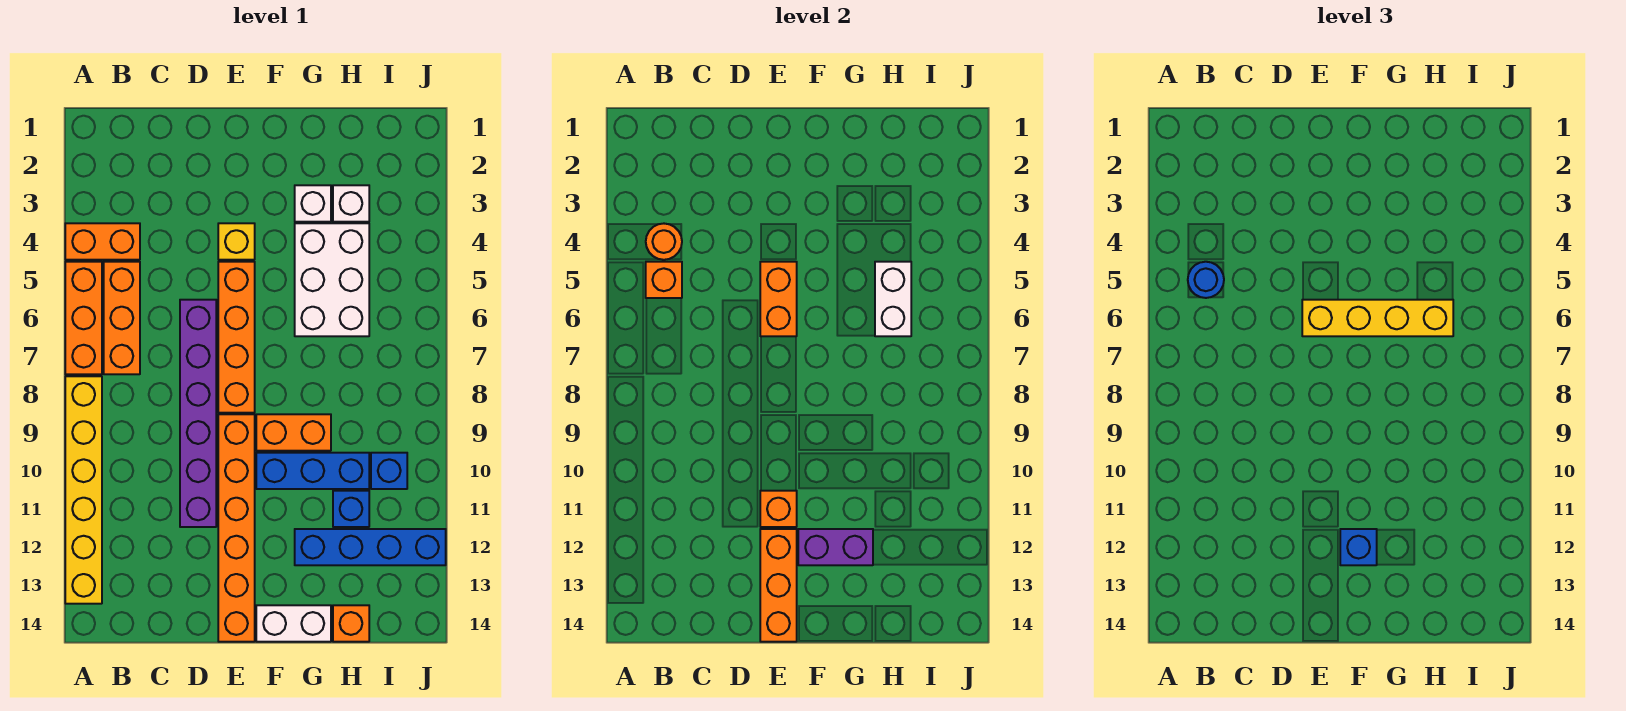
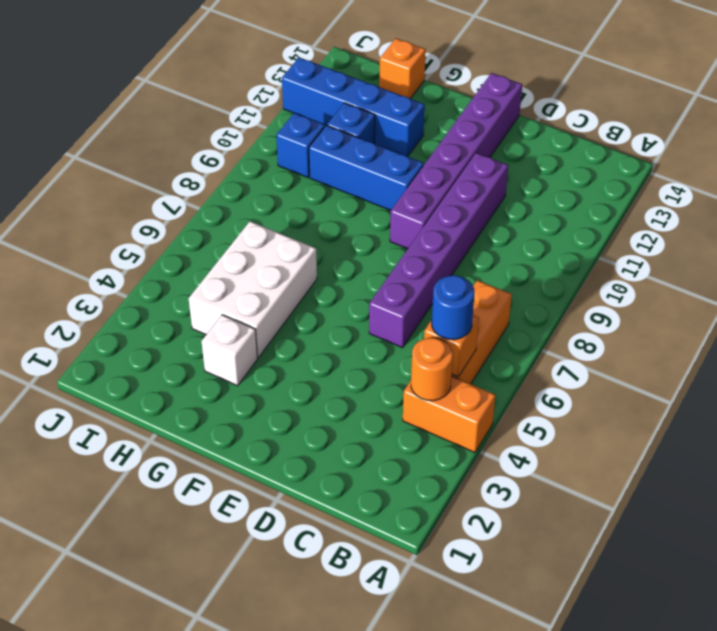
purple brick E9:E14 level 1 -> orange brick E9:E14 level 1
none -> orange brick A5:A7 level 1
none -> yellow brick A8:A13 level 1
none -> yellow brick E4 level 1

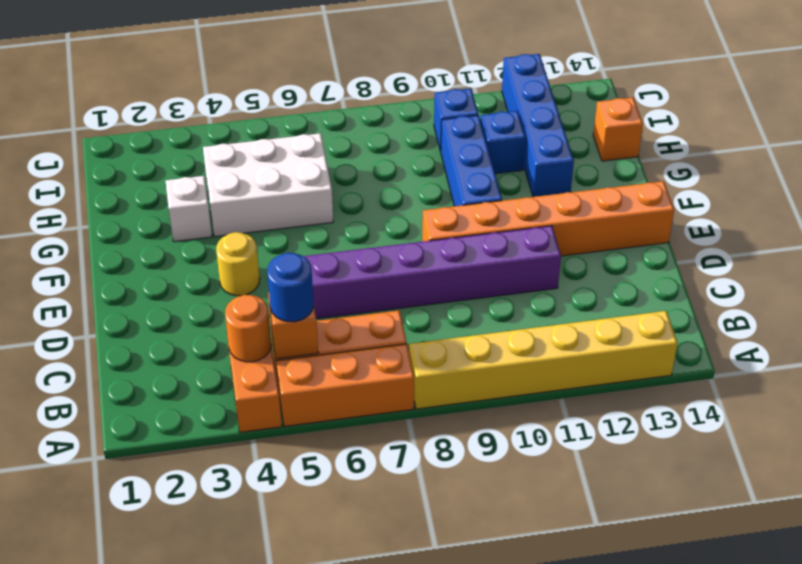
yellow round brick E4 level 1 -> yellow brick E4 level 1
none -> orange brick E5:E8 level 1
none -> orange brick F9:G9 level 1
none -> white brick F14:G14 level 1

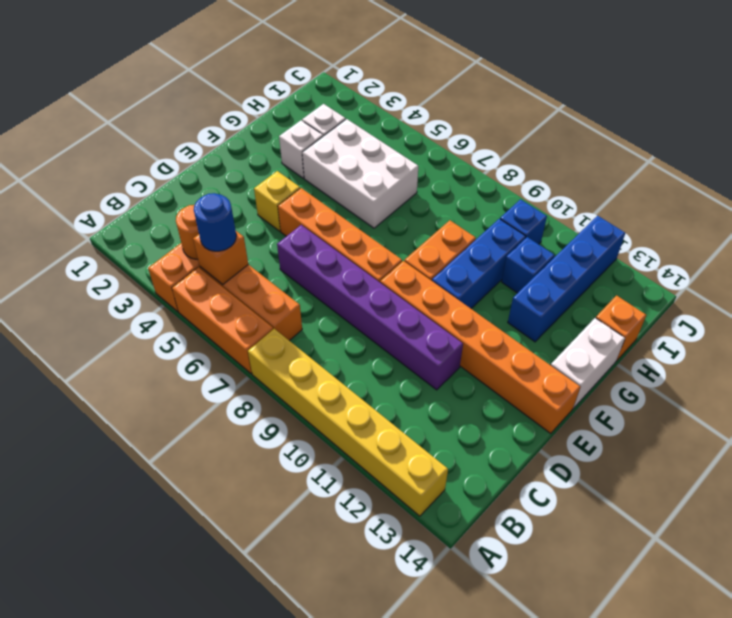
none -> orange brick E5:E6 level 2
none -> orange brick E11 level 2
none -> orange brick E12:E14 level 2

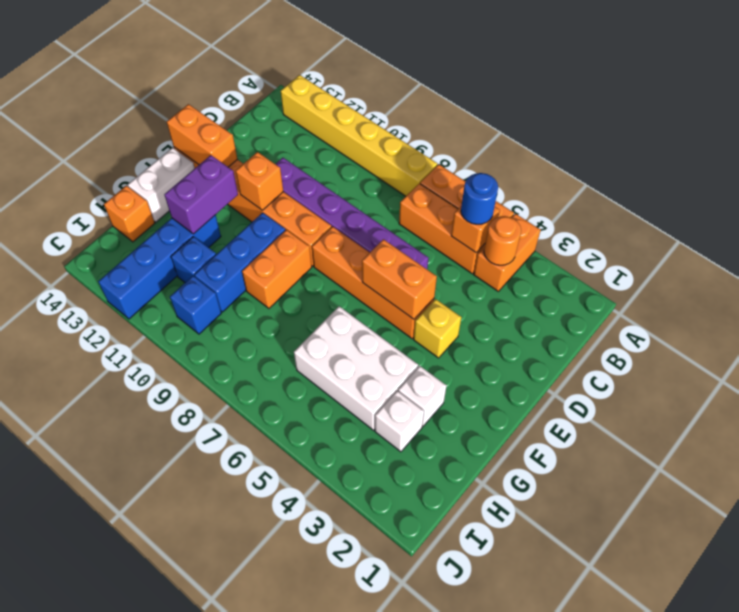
orange brick E13:E14 level 2 -> orange brick E12:E14 level 2
none -> white brick H5:H6 level 2
none -> yellow brick E6:H6 level 3
none -> blue brick F12 level 3

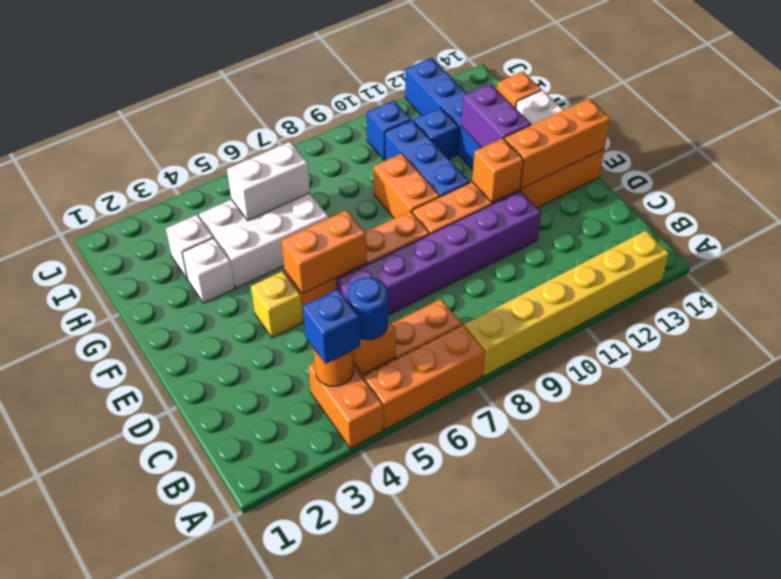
blue brick B4 level 3 -> blue brick F12 level 3
none -> yellow brick E6:H6 level 3

